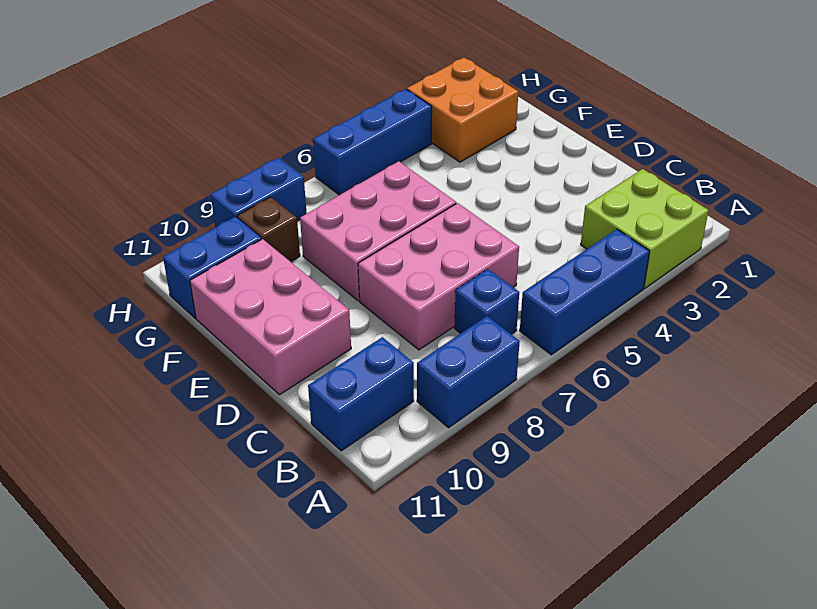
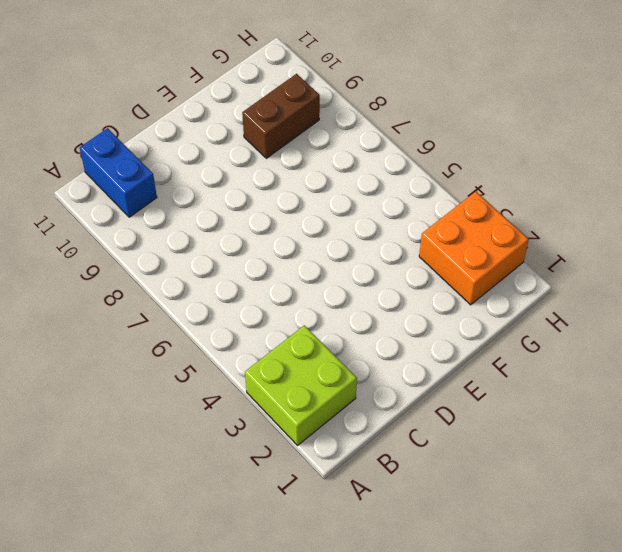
brown brick F9:G9 level 1 -> brown brick G9 level 1
none -> blue brick A4:A6 level 1
none -> blue brick A8:A9 level 1
none -> blue brick B7 level 1

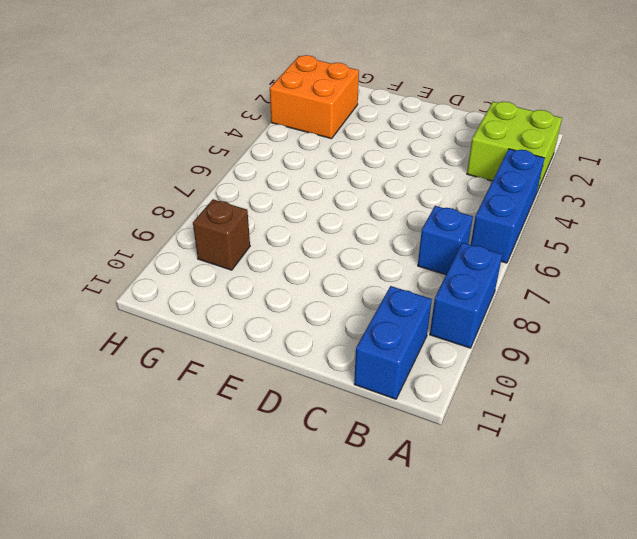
none -> pink brick C6:D8 level 1
none -> pink brick D10:F11 level 1
none -> pink brick E6:F8 level 1

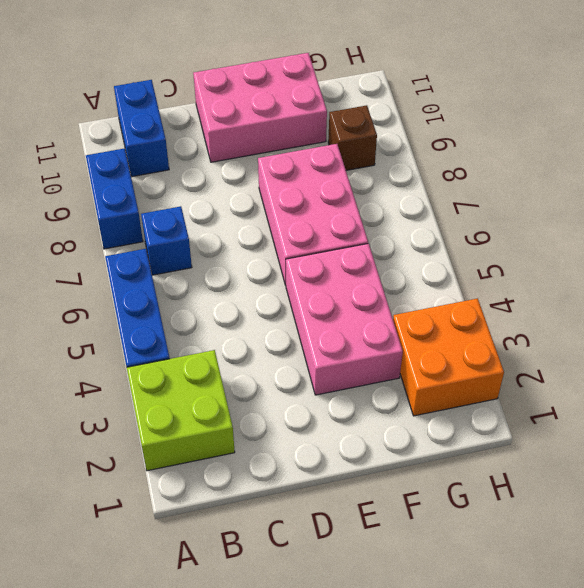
pink brick E3:F5 level 1 -> pink brick C6:D8 level 1
none -> blue brick G10:G11 level 1
none -> blue brick H4:H6 level 1
none -> blue brick H8:H9 level 1

